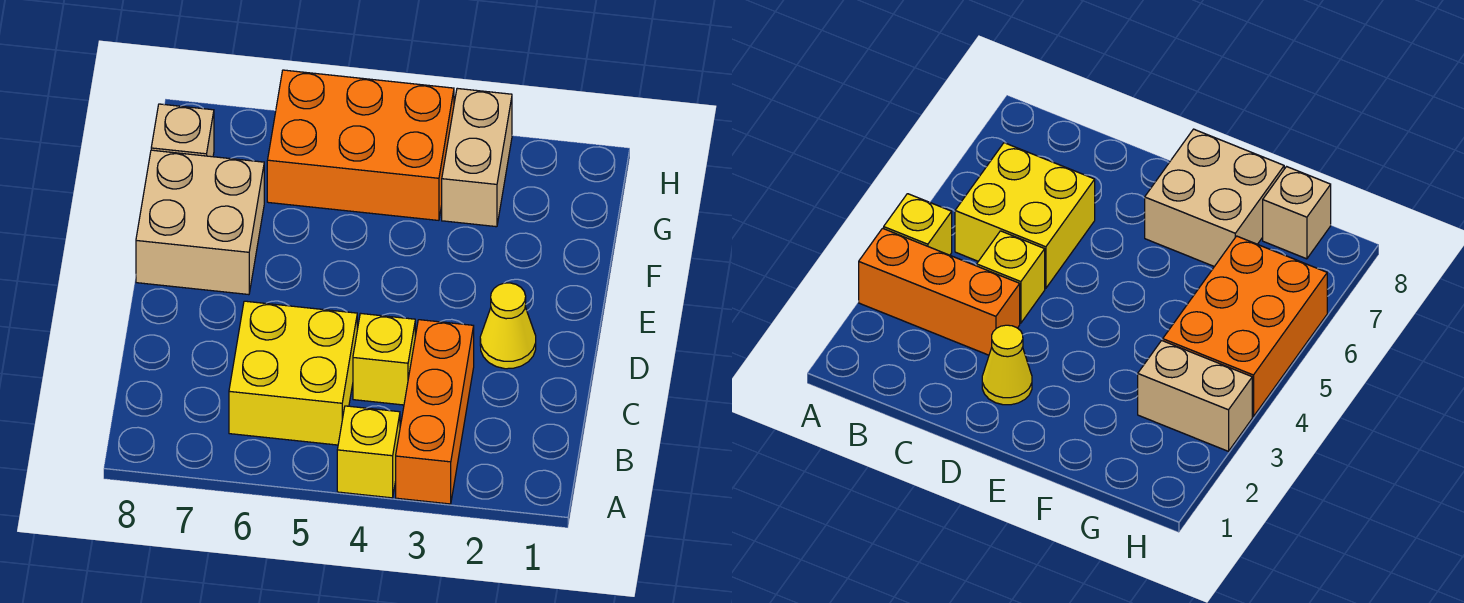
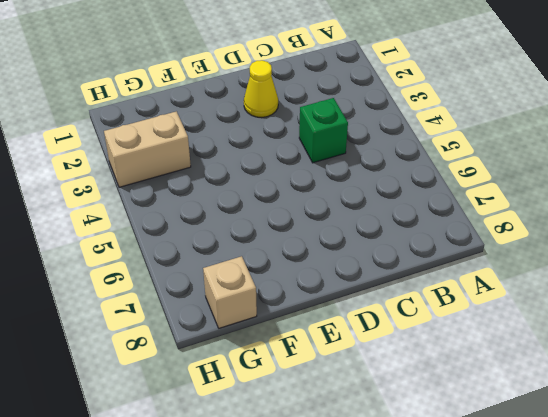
green brick C4 level 1 -> yellow brick C4 level 1
none -> orange brick A3:C3 level 1
none -> yellow brick A4 level 1

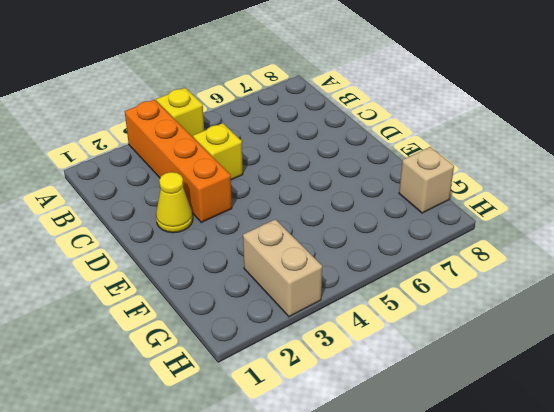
orange brick A3:D3 level 1 -> orange brick A3:C3 level 1
none -> yellow brick B5:C6 level 1
none -> tan brick E7:F8 level 1

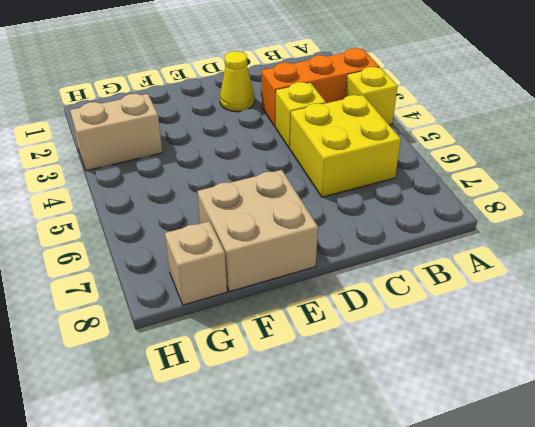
none -> orange brick G4:H6 level 1

